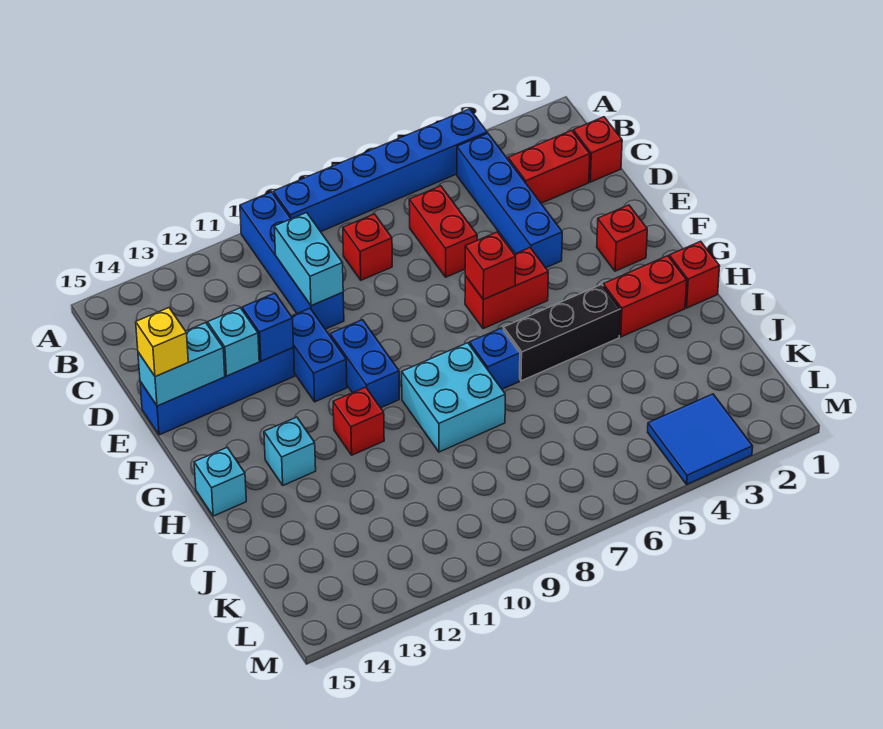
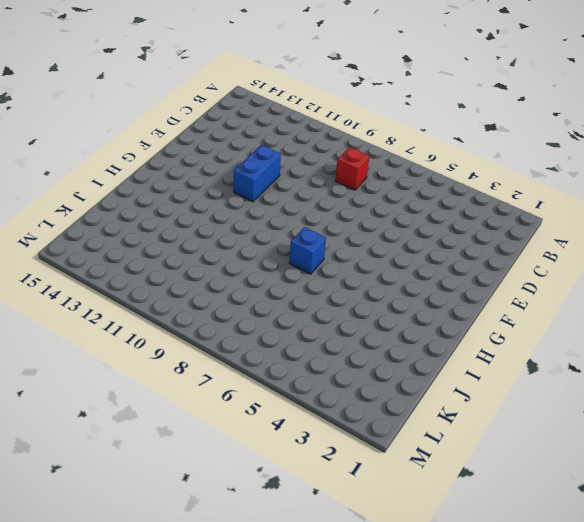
none -> blue brick A4:A9 level 1
none -> blue brick A10:D10 level 1
none -> blue brick B4:E4 level 1

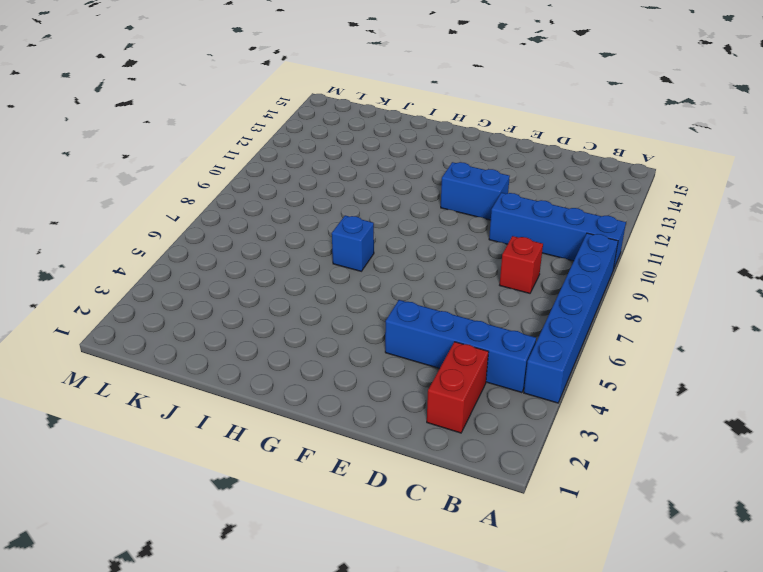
none -> red brick C1 level 1
none -> red brick C6:D6 level 1
none -> blue brick E12:E15 level 1

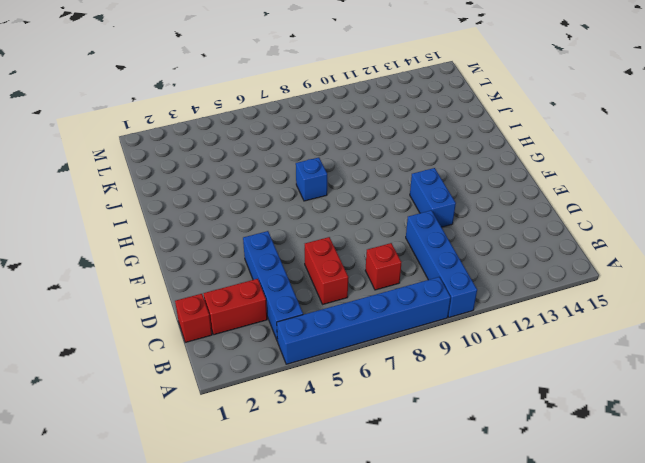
none -> blue brick E12:E15 level 1
none -> red brick F2 level 1
none -> red brick F5:F6 level 1

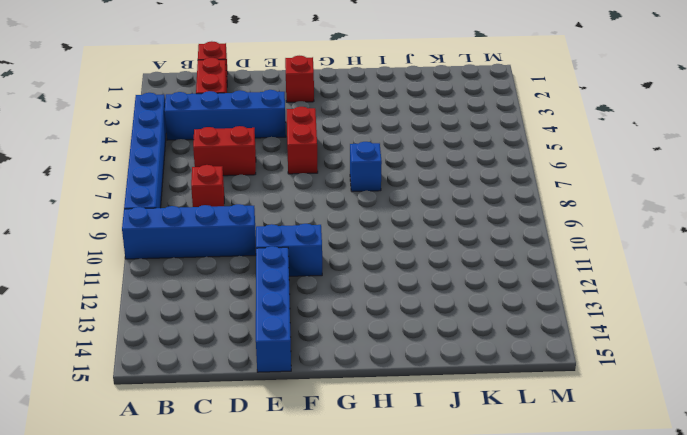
none -> blue brick F10:G10 level 1
none -> red brick H1 level 1
none -> red brick H2:H3 level 1

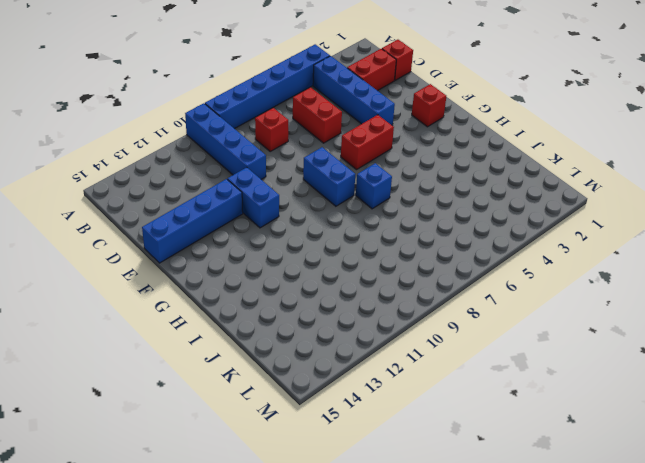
blue brick F8:G8 level 1 -> blue brick F10:G10 level 1
none -> red brick H1 level 1
none -> red brick H2:H3 level 1
none -> black brick H4:H6 level 1

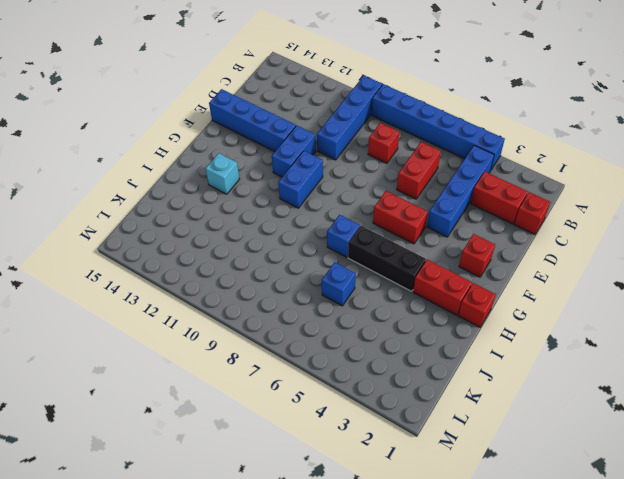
blue brick J6 level 1 -> blue brick E12 level 2
none -> cyan brick H8:I9 level 1
none -> red brick H11 level 1
none -> cyan brick H15 level 1

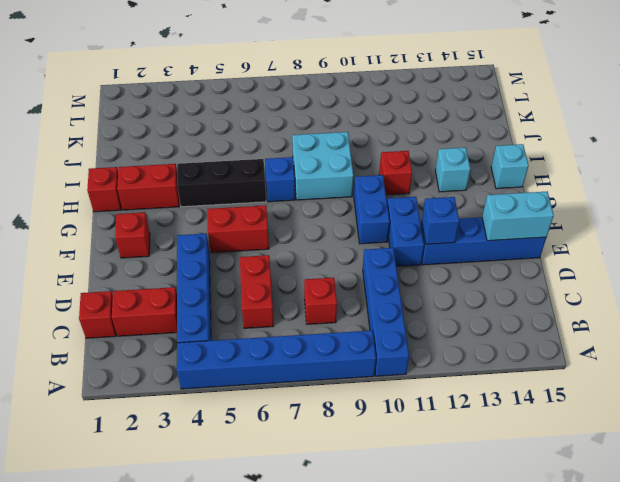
none -> blue tile L3:M4 level 1
none -> cyan brick C10:D10 level 2
none -> cyan brick E13 level 2

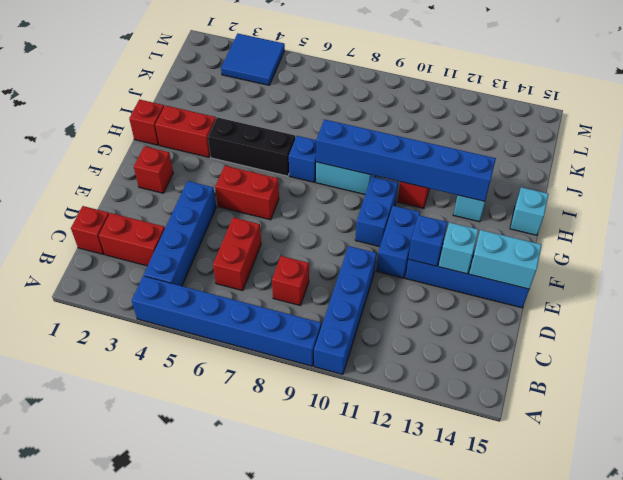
blue brick H8:H13 level 2 -> none
none -> cyan brick C10:D10 level 2
none -> red brick F6 level 2
none -> yellow brick E15 level 3

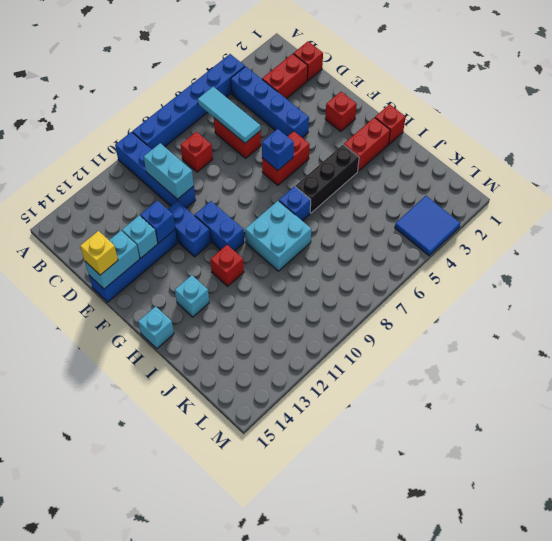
cyan tile B6:D6 level 2 -> none
blue brick F6 level 2 -> red brick F6 level 2

